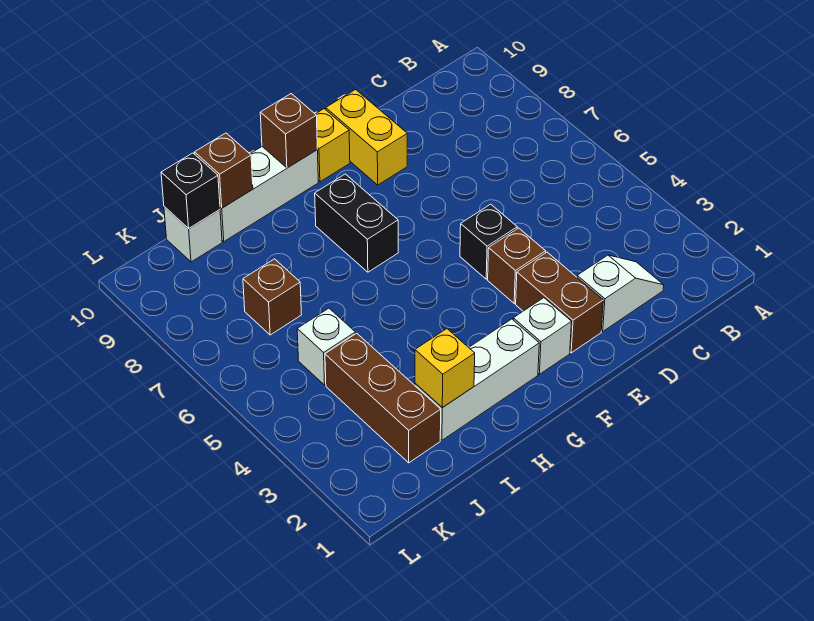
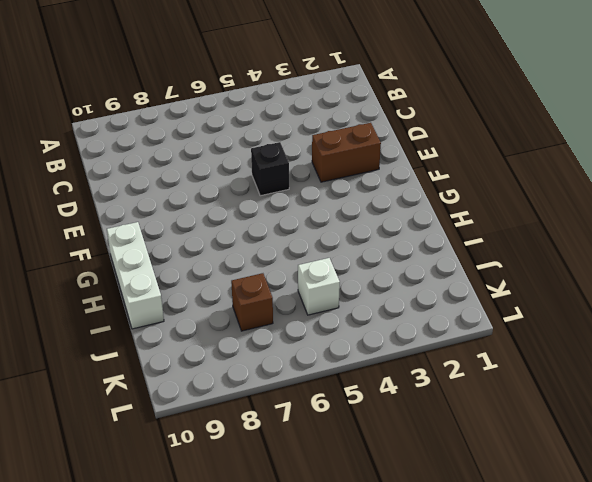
none -> white slope C2:D2 level 1 top D
none -> brown brick E4 level 1
none -> yellow brick E9:E10 level 1

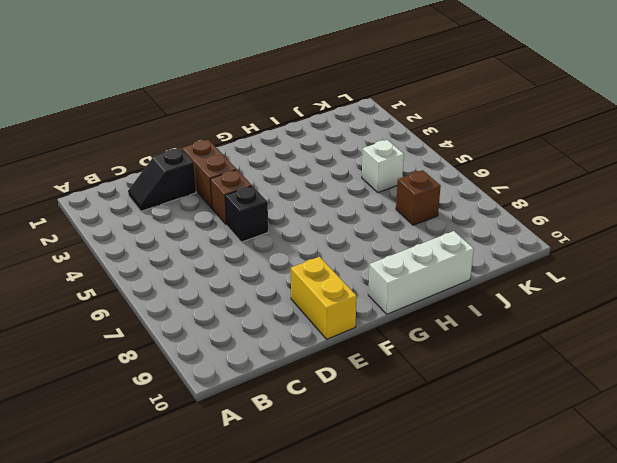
black slope C2:D2 level 1 top D -> white slope C2:D2 level 1 top D
none -> white brick F2 level 1
none -> yellow brick F10 level 1
none -> white brick G2:I2 level 1

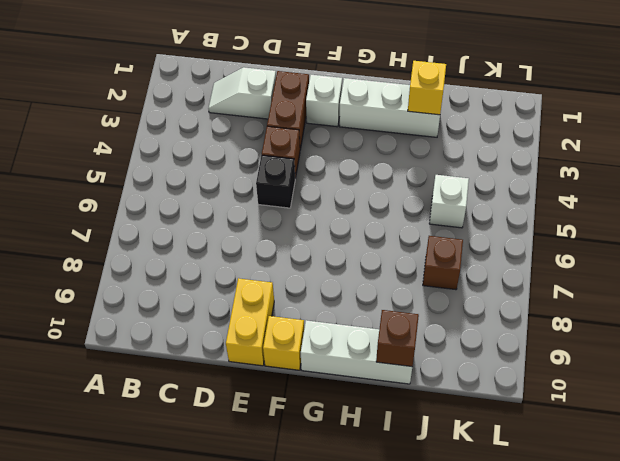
none -> black brick G7:G8 level 1
none -> brown brick J2:J4 level 1
none -> white brick J10 level 1

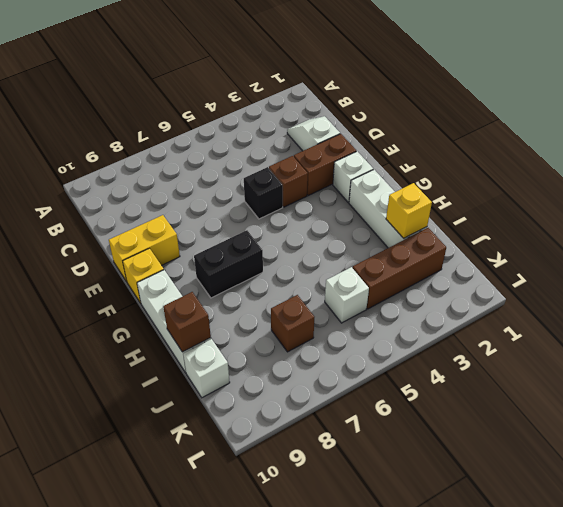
none -> brown brick G10 level 2
none -> black brick J10 level 2

